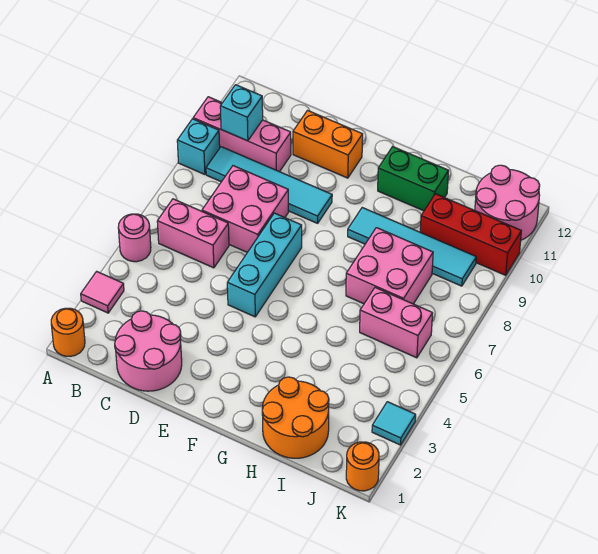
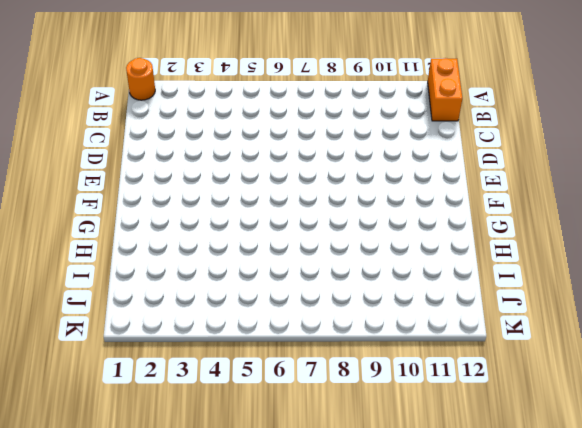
orange brick A12:B12 level 1 -> orange brick D11:E11 level 1
none -> pink tile A3 level 1
none -> pink round brick A5 level 1
none -> cyan brick A9 level 1

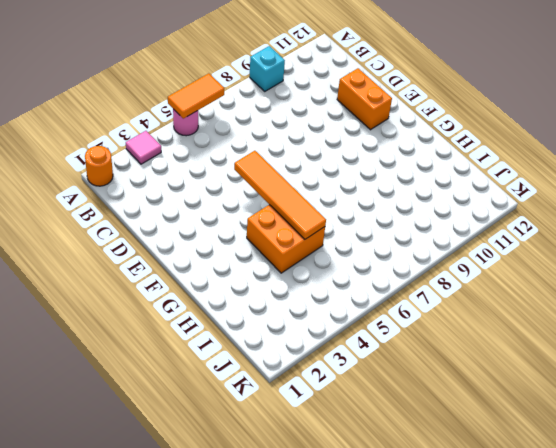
orange tile A5:A6 level 2 -> none
orange tile E5:H5 level 2 -> none
orange brick G4:H5 level 1 -> none
none -> pink brick A10:C10 level 1
none -> pink brick B6:C6 level 1
none -> cyan tile B9:E9 level 1

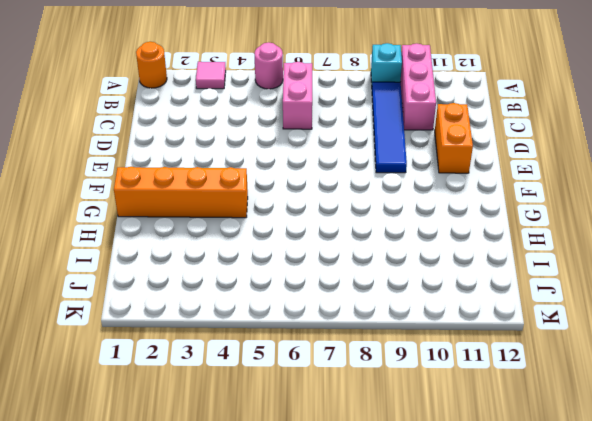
blue tile B9:E9 level 1 -> cyan tile B9:E9 level 1
orange brick G1:G4 level 1 -> none
none -> pink round brick C1:D2 level 1
none -> pink brick C7:D8 level 1
none -> cyan brick E5:E7 level 1

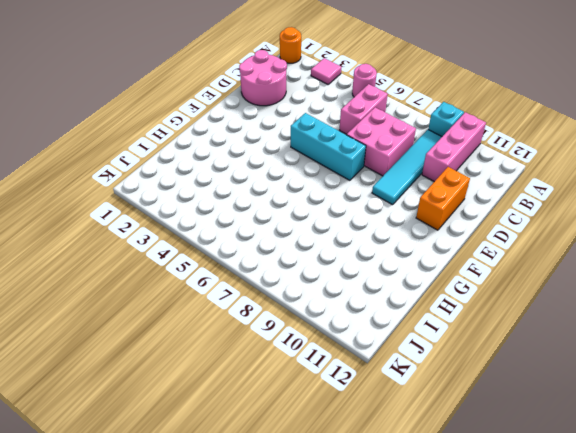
none -> cyan tile G9:J9 level 1
none -> green brick G11:H11 level 1
none -> orange round brick H1:I2 level 1

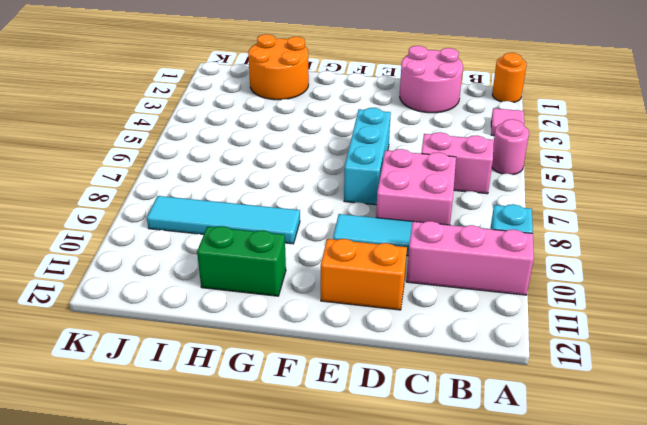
none -> pink brick H7:I8 level 1
none -> pink brick I6:J6 level 1
none -> red brick I10:K10 level 1

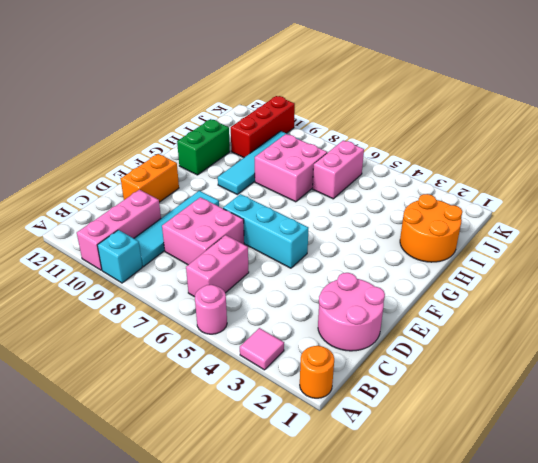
none -> pink round brick J11:K12 level 1
none -> orange round brick K1 level 1
none -> cyan tile K3 level 1

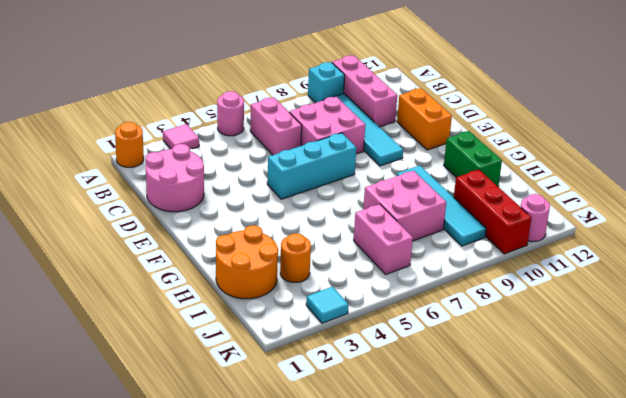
orange round brick I3 level 1 -> orange round brick K1 level 1
pink round brick K11 level 1 -> pink round brick J11:K12 level 1
none -> cyan brick B10 level 2

